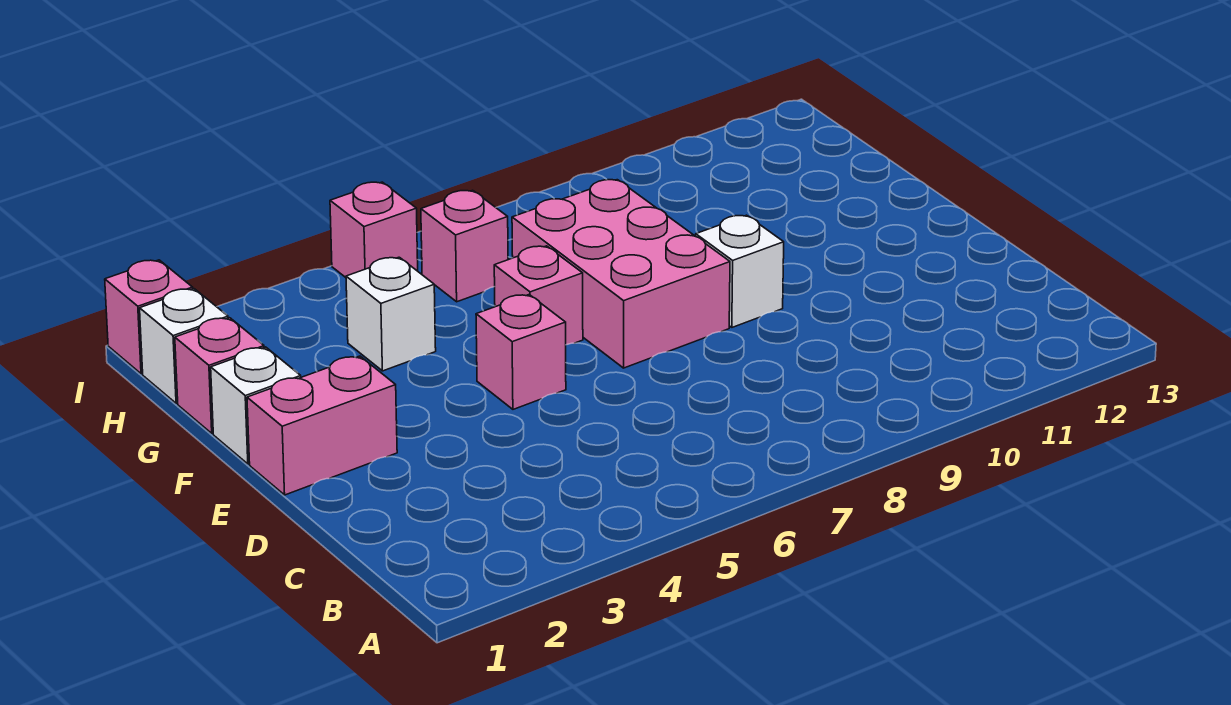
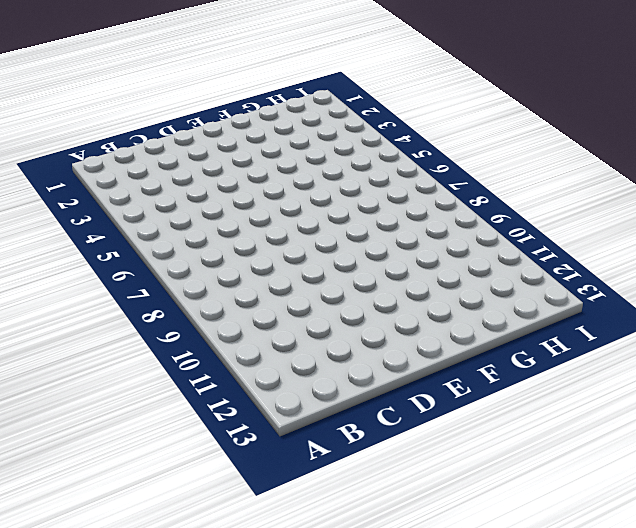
none -> pink brick E1:E2 level 1
none -> pink brick E5 level 1
none -> pink brick E7:G8 level 1

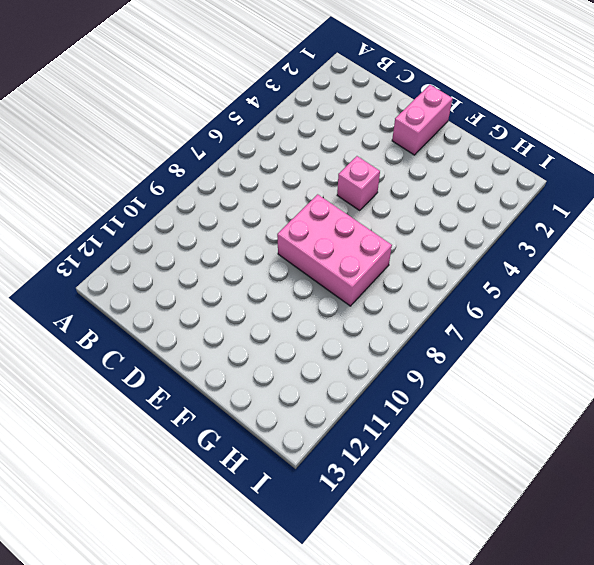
none -> white brick E9 level 1
none -> white brick F1 level 1
none -> pink brick F6 level 1

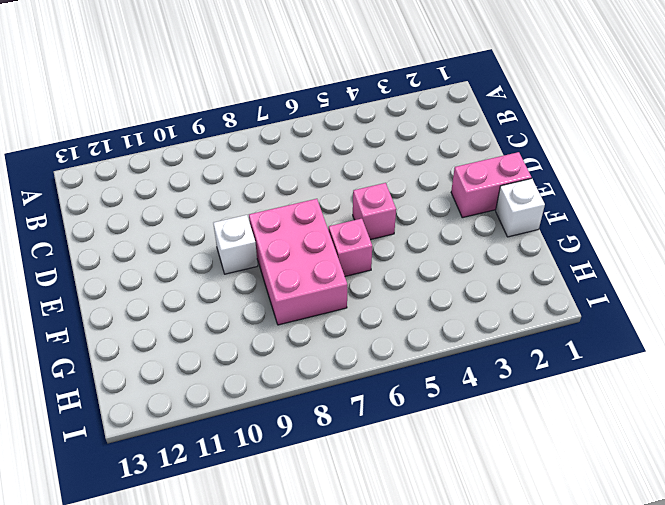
none -> pink brick G1 level 1
none -> white brick G4 level 1
none -> white brick H1 level 1

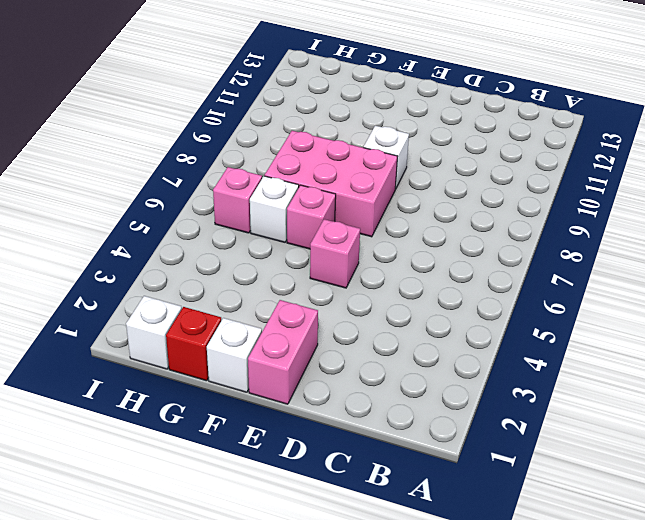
red brick G1 level 1 -> pink brick G1 level 1
white brick G6 level 1 -> white brick G4 level 1
none -> pink brick I1 level 1
none -> pink brick I5 level 1

